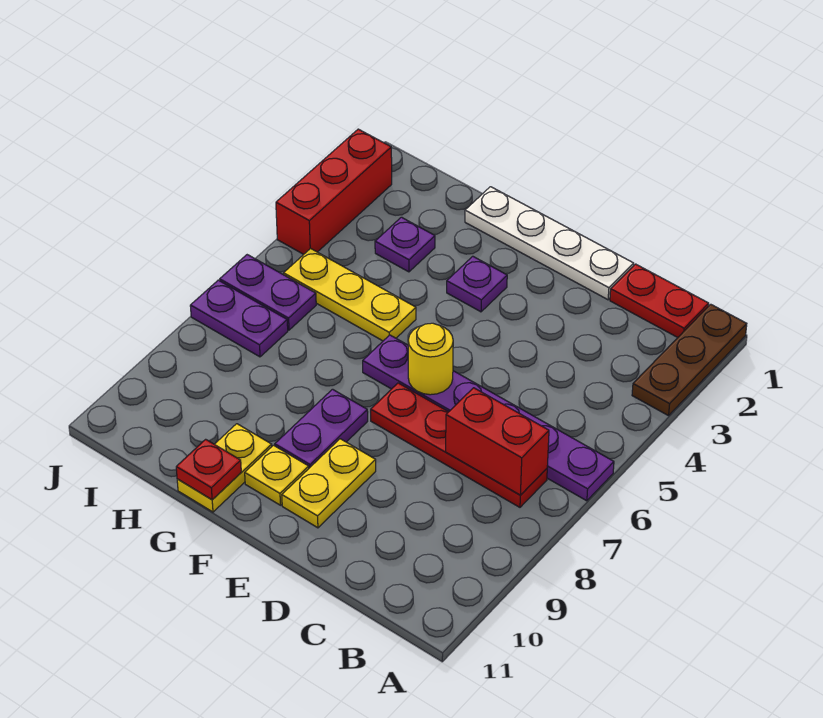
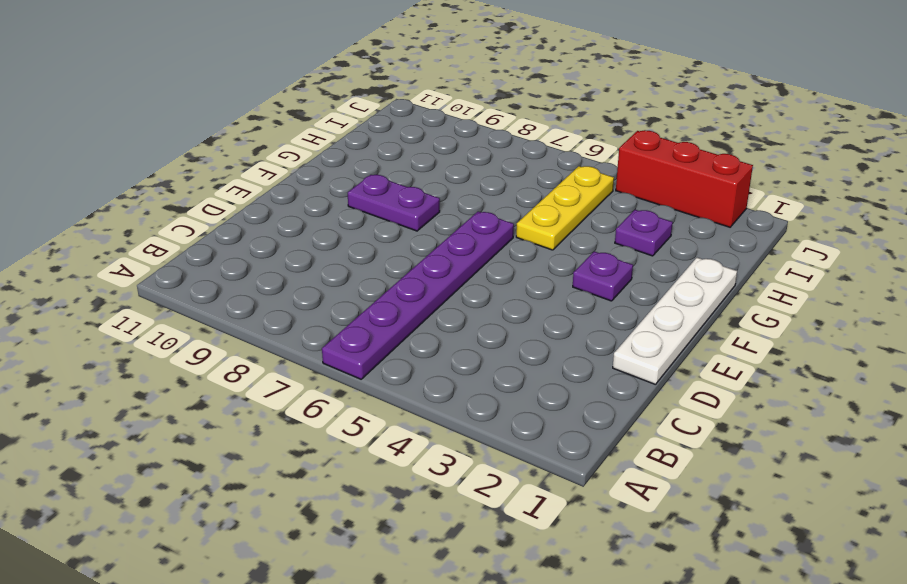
none -> brown plate A1:A3 level 1
none -> red plate B1:C1 level 1
none -> red plate B7:E7 level 1

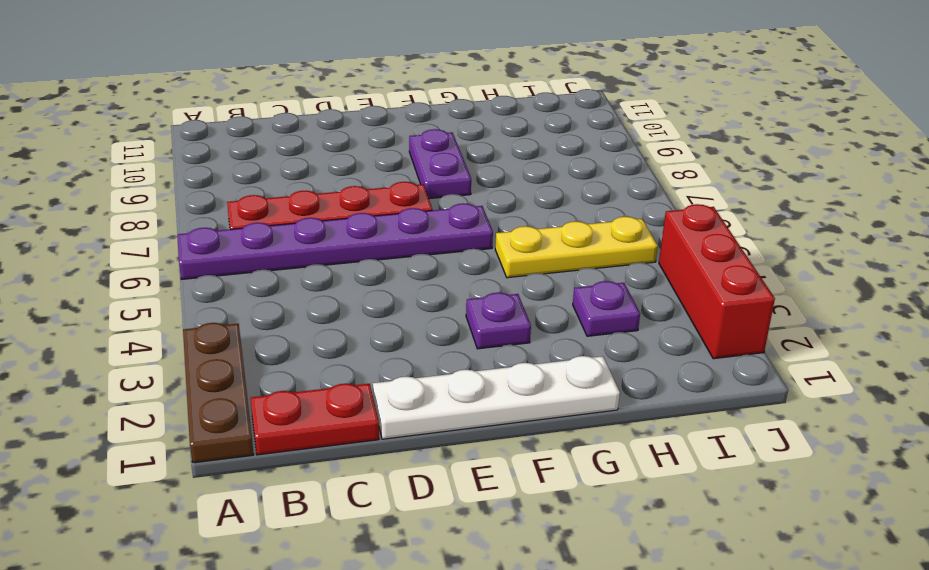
none -> yellow plate E9:E10 level 1
none -> yellow plate F10 level 1
none -> yellow plate G10:G11 level 1

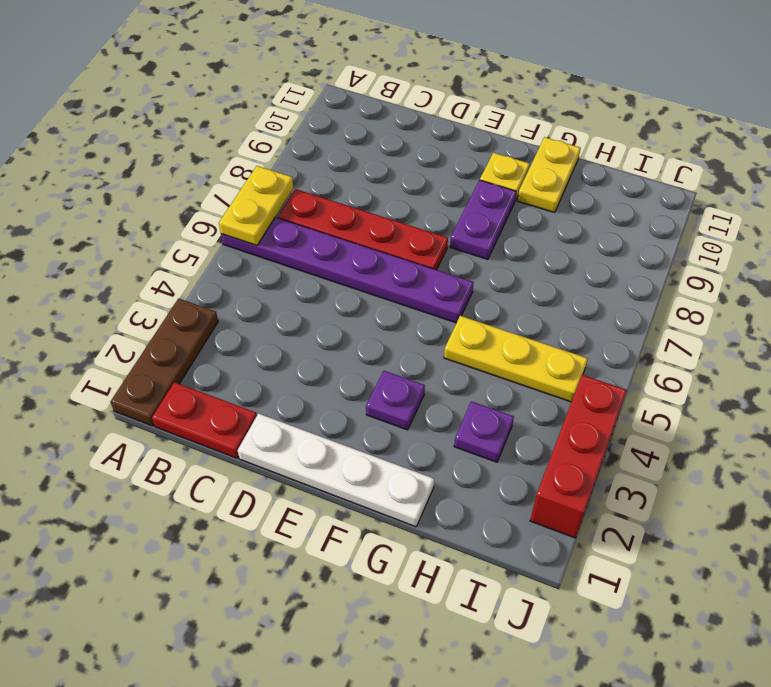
yellow plate A6:A7 level 2 -> yellow plate E9:E10 level 1
none -> purple plate I6:J6 level 1
none -> purple plate I7:J7 level 1
none -> red brick B7:C7 level 2

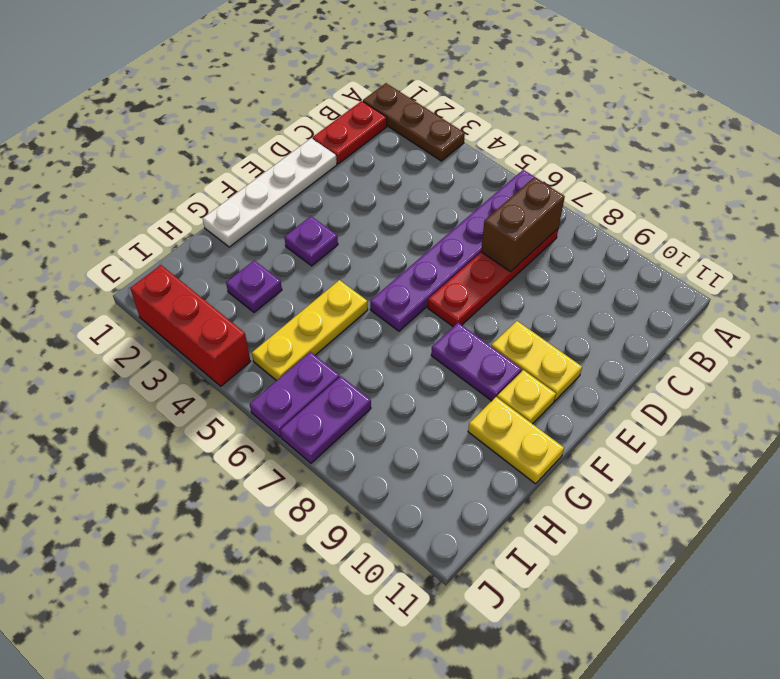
brown brick B7:C7 level 2 -> red brick B7:C7 level 2
none -> yellow round brick E6 level 2
none -> red plate G11 level 2

